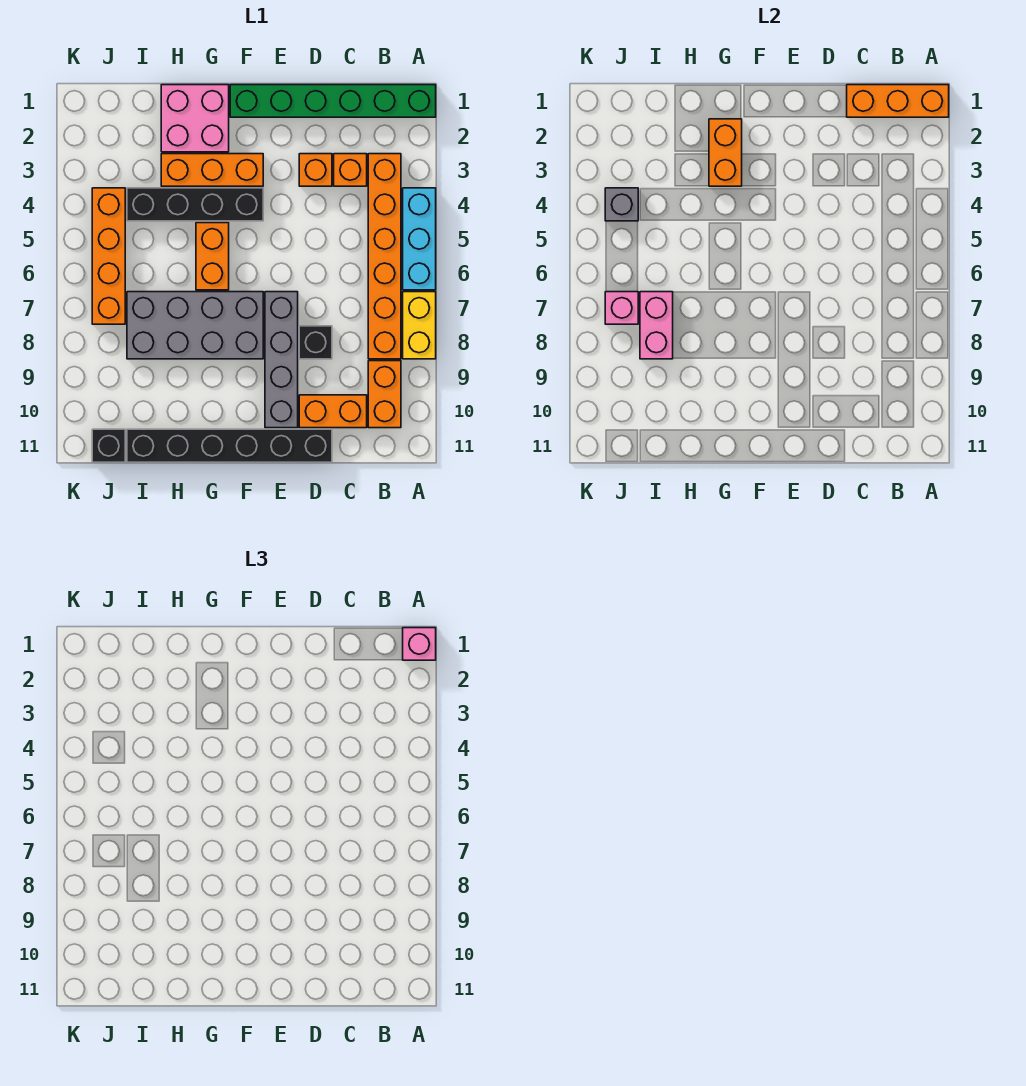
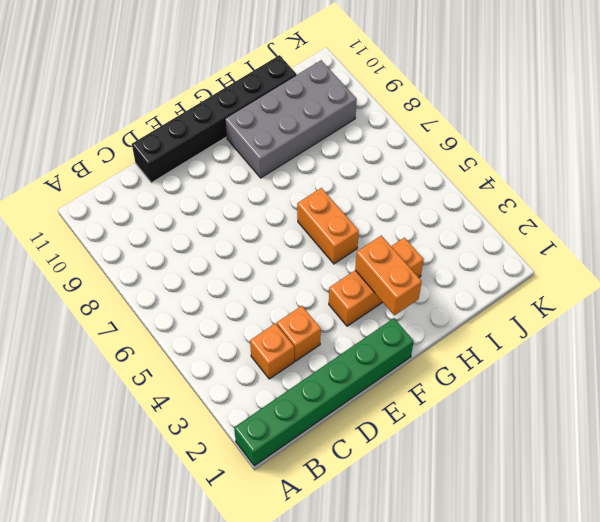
grey brick G9:J10 level 1 -> grey brick F7:I8 level 1
none -> cyan brick A4:A6 level 1
none -> yellow brick A7:A8 level 1
none -> orange brick B3:B8 level 1

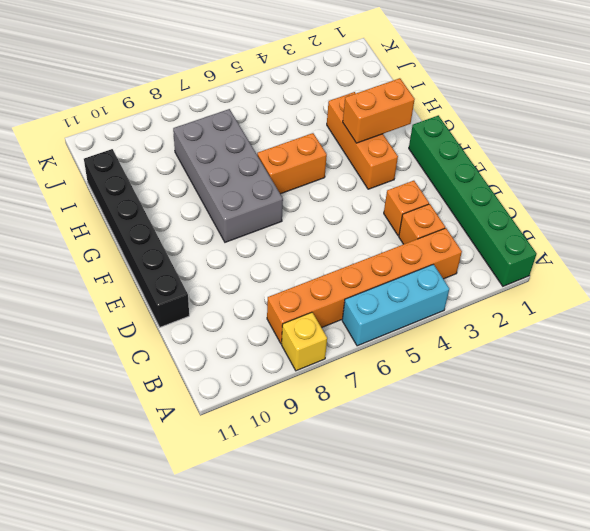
yellow brick A8 level 1 -> yellow brick A7:A8 level 1
none -> orange brick B9:B10 level 1
none -> orange brick C10:D10 level 1
none -> black brick D8 level 1

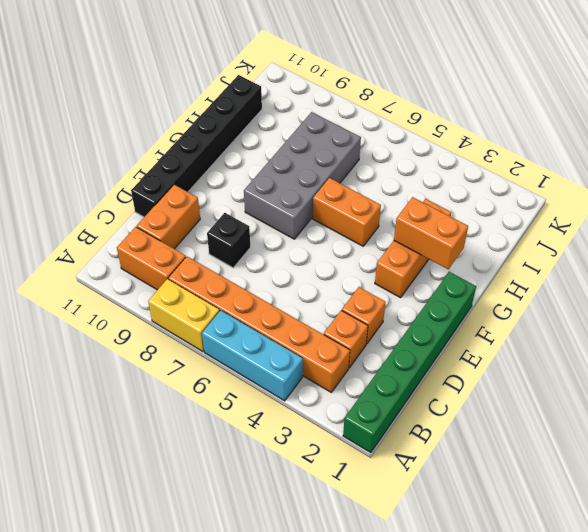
none -> grey brick E7:E10 level 1
none -> black brick F4:I4 level 1
none -> pink brick G1:H2 level 1

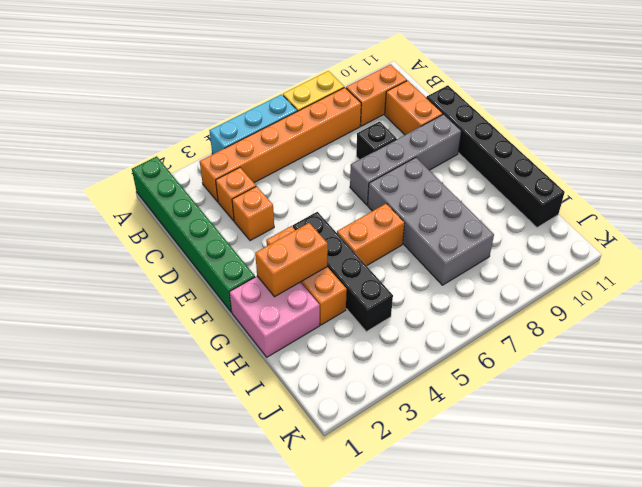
none -> orange brick J4:J7 level 1
none -> black brick J11 level 1
none -> orange brick A1:C1 level 2

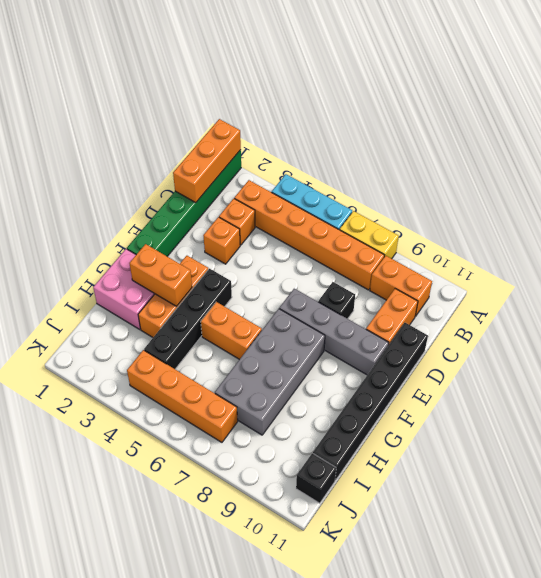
none -> pink brick I7:I8 level 2
none -> grey brick J4 level 2
none -> pink brick J7 level 2

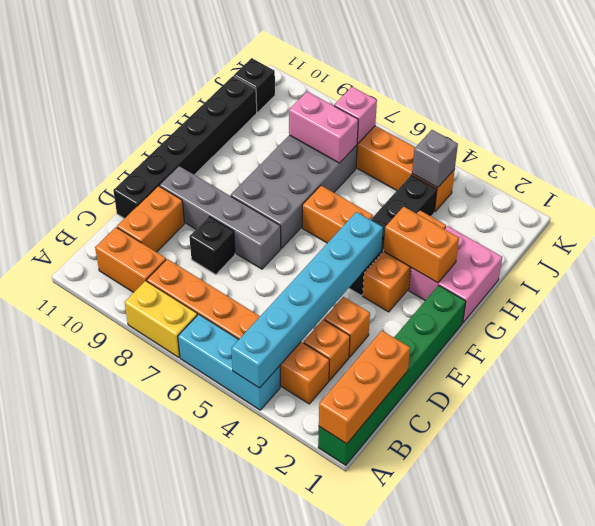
cyan brick A4:F4 level 2 -> none
none -> pink brick A1 level 3

